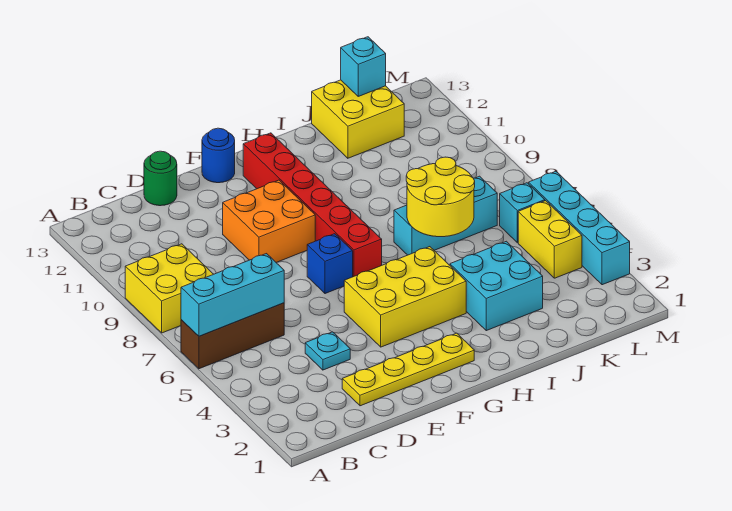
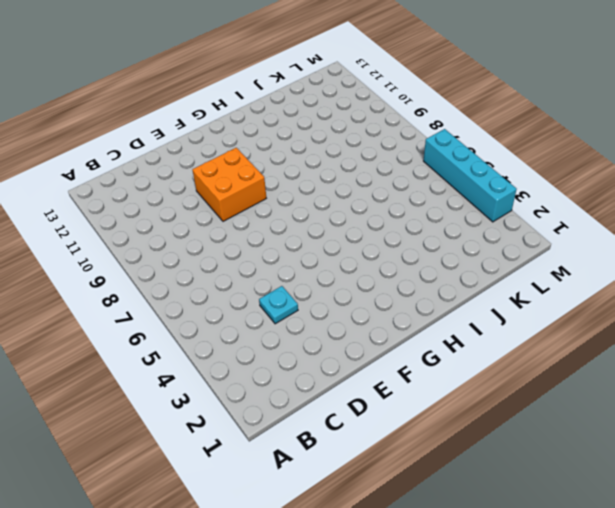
none -> brown brick A6:C6 level 1
none -> yellow brick A8:B9 level 1
none -> yellow plate D2:G2 level 1

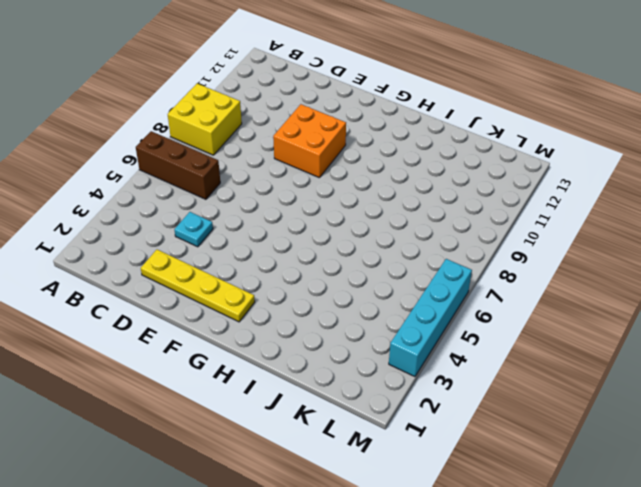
none -> green round brick D13 level 1
none -> yellow brick F4:H5 level 1
none -> blue brick F7 level 1

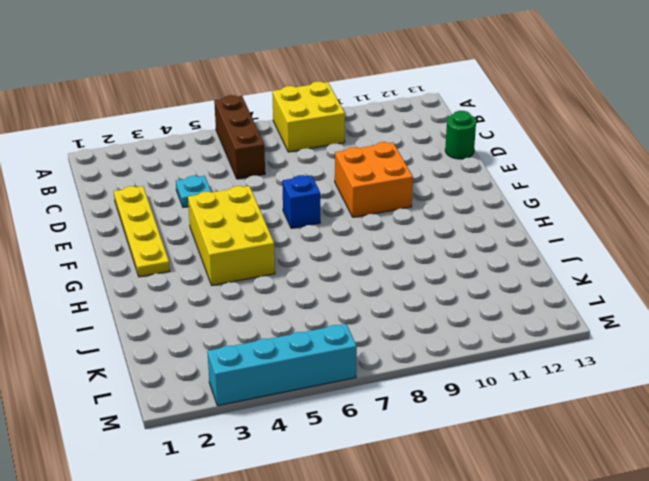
none -> blue round brick F13 level 1
none -> red brick G7:G12 level 1
none -> cyan brick I3:J4 level 1

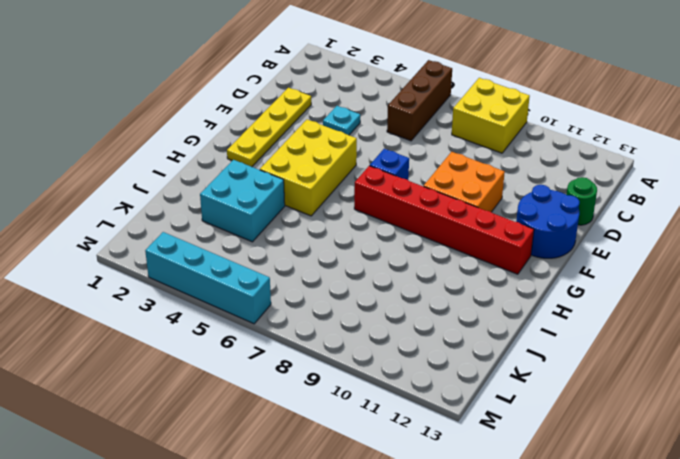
blue round brick E12:F13 level 1 -> blue round brick F13 level 1
none -> cyan brick I7:K7 level 1
none -> yellow brick J12:K13 level 1
none -> yellow brick L4:L5 level 1

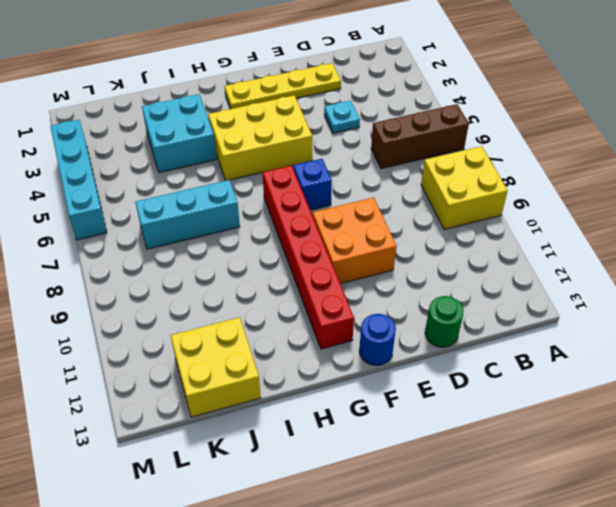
none -> yellow brick L4:L5 level 1
none -> cyan brick L6 level 1
none -> cyan brick A6:C6 level 2

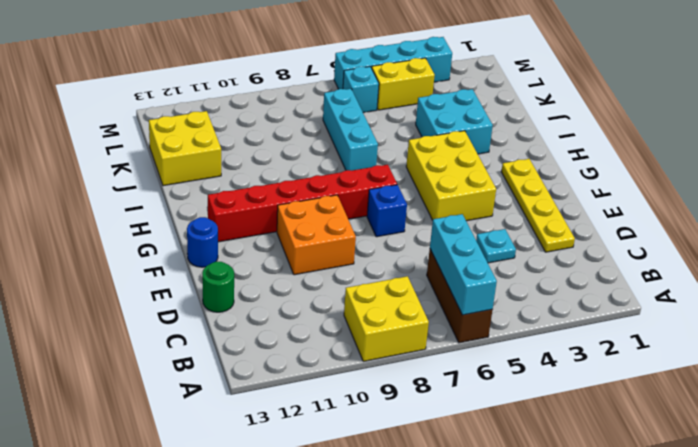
none -> yellow round brick I6:J7 level 2
none -> cyan brick K13 level 2

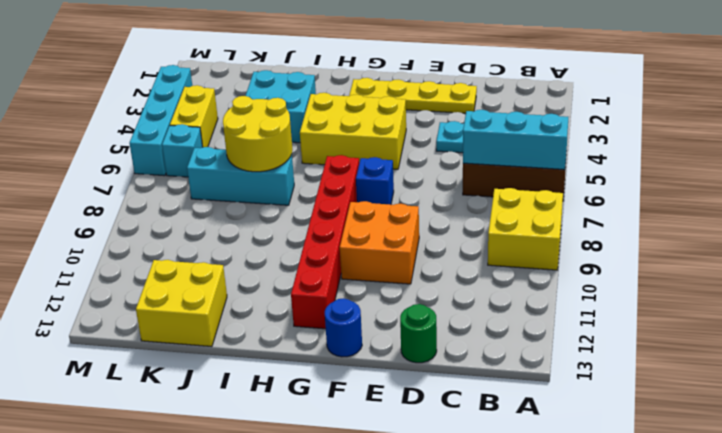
none -> cyan brick K13 level 2

